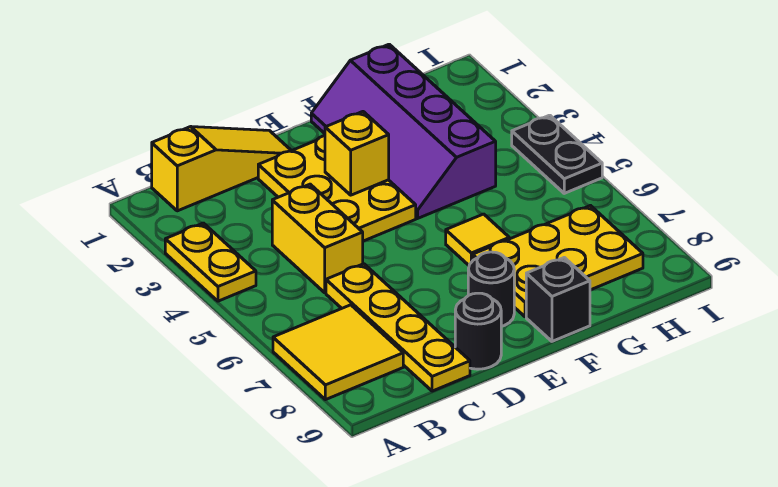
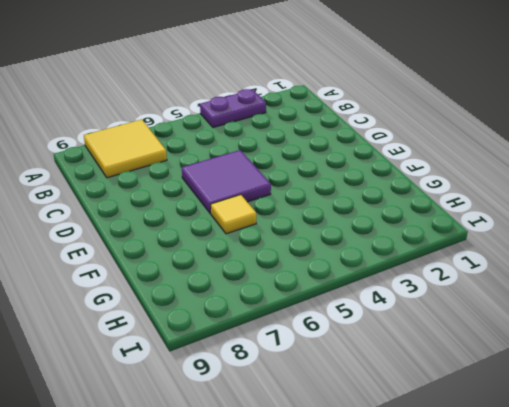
purple plate A3:A4 level 1 -> yellow plate A3:A4 level 1
purple tile D5:E6 level 1 -> none
none -> yellow slope B1:D1 level 1 top B
none -> yellow brick C4:C5 level 1
none -> yellow plate C6:C9 level 1

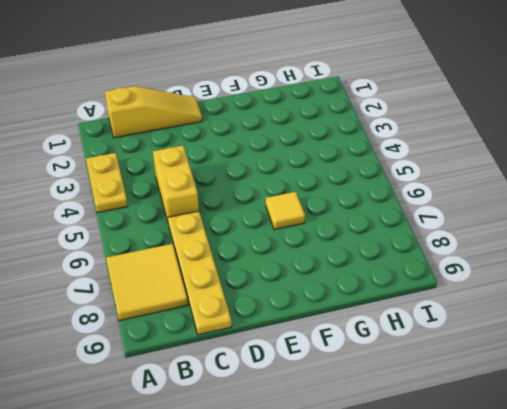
none -> yellow plate D2:E4 level 1
none -> black round brick D9 level 1
none -> black round brick E8 level 1

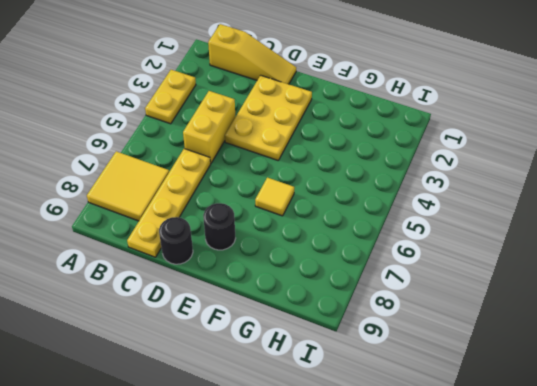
none -> purple slope F1:G4 level 1 top G
none -> yellow plate F7:H8 level 1
none -> black brick F9 level 1

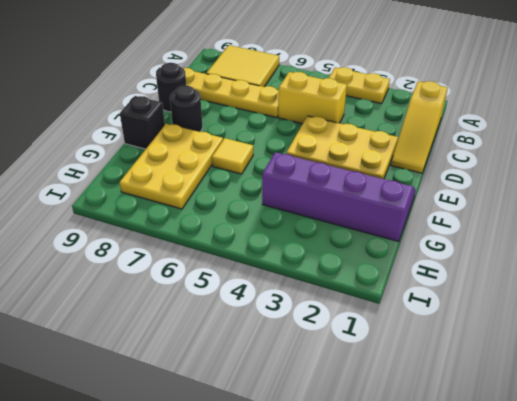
none -> black plate I4:I5 level 1
none -> yellow brick E3 level 2

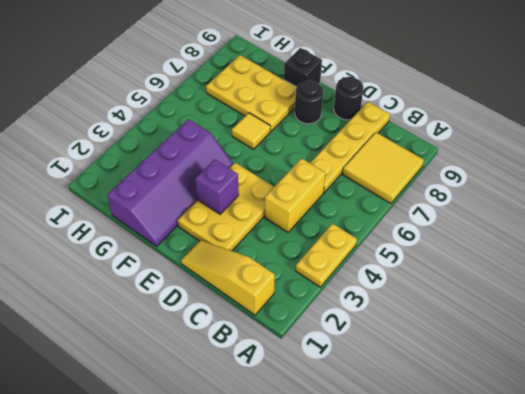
purple brick E3 level 2 -> yellow brick E3 level 2
none -> black plate I4:I5 level 1

